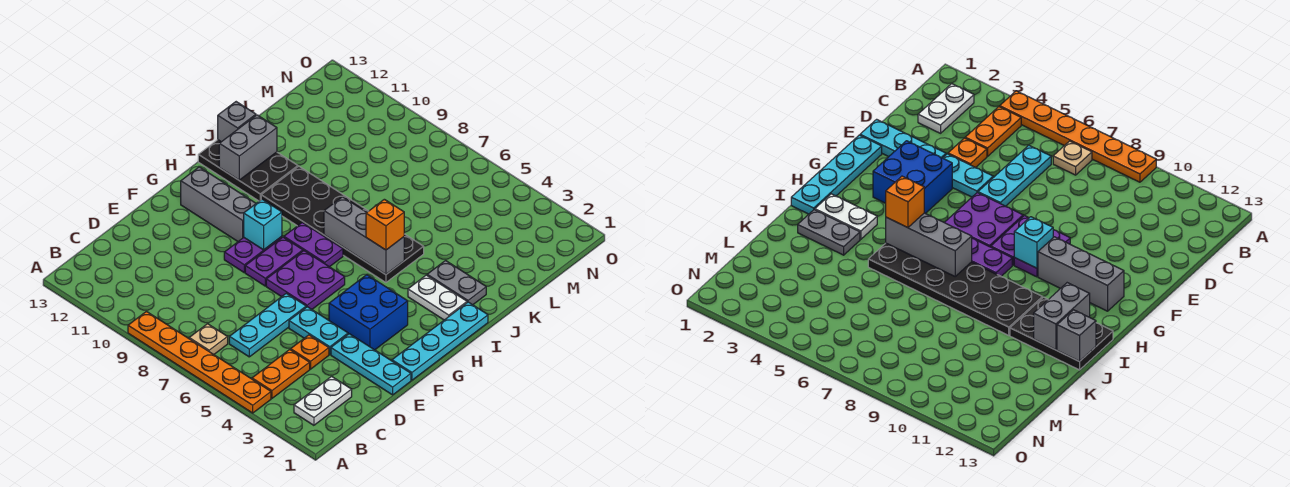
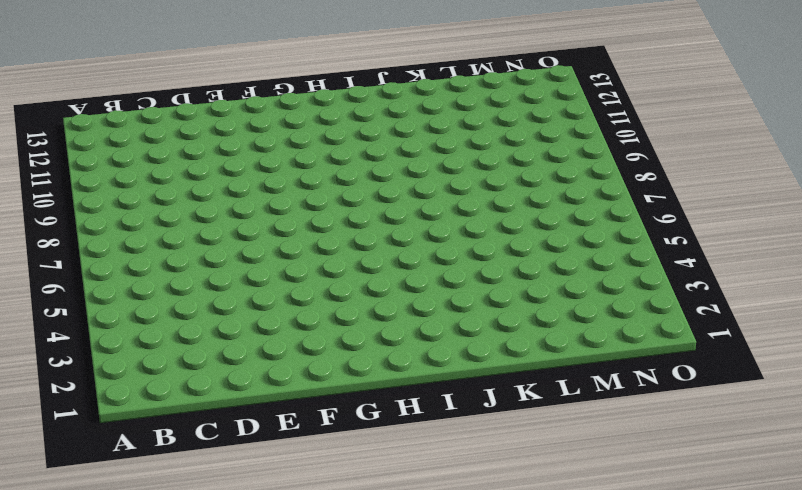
none -> orange plate A4:A9 level 1
none -> white plate B2:C2 level 1
none -> orange plate B4:C4 level 1

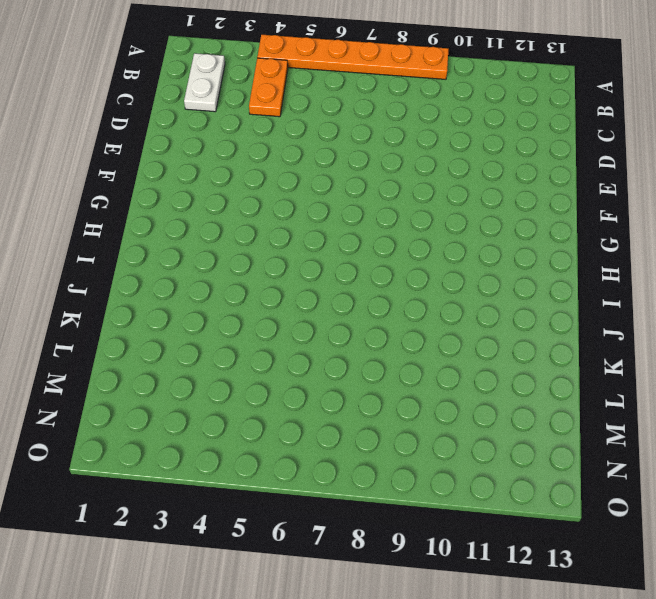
none -> tan plate B7 level 1
none -> cyan plate C6:E6 level 1
none -> orange plate D4 level 1

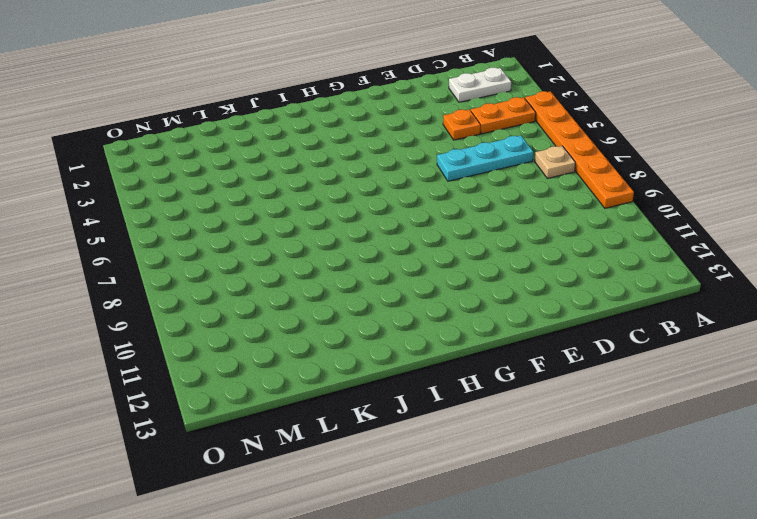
none -> cyan plate E1:E3 level 1
none -> cyan plate E4:E5 level 1
none -> cyan plate F1:I1 level 1

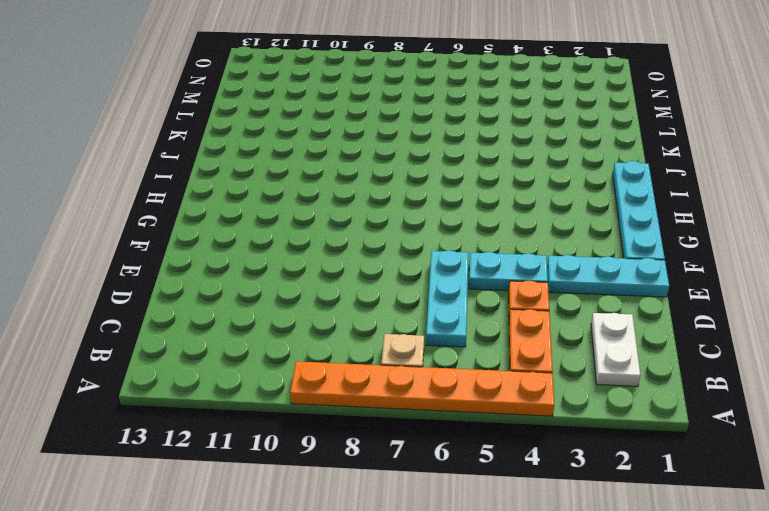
none -> blue brick F3:G4 level 1
none -> purple plate F6:G7 level 1
none -> purple plate F8:G8 level 1

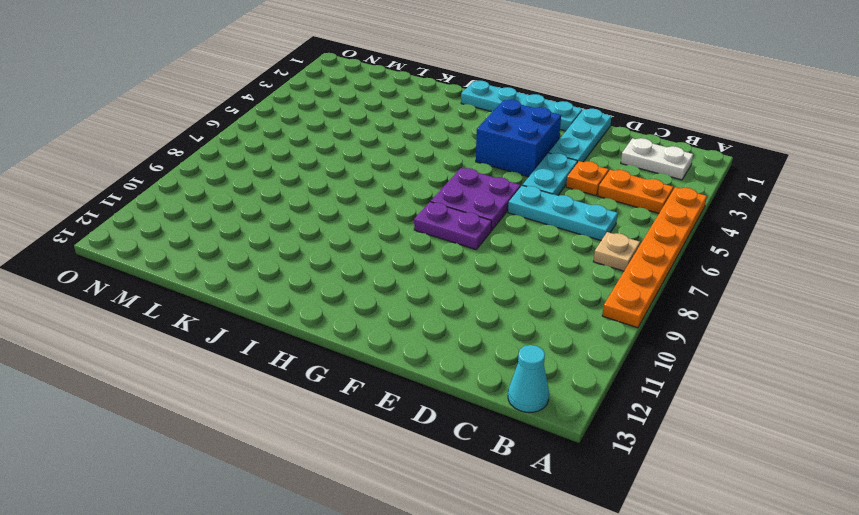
cyan cone B13 level 1 -> none
none -> purple plate F9:G9 level 1
none -> grey brick G10:G12 level 1
none -> purple plate H7:H8 level 1

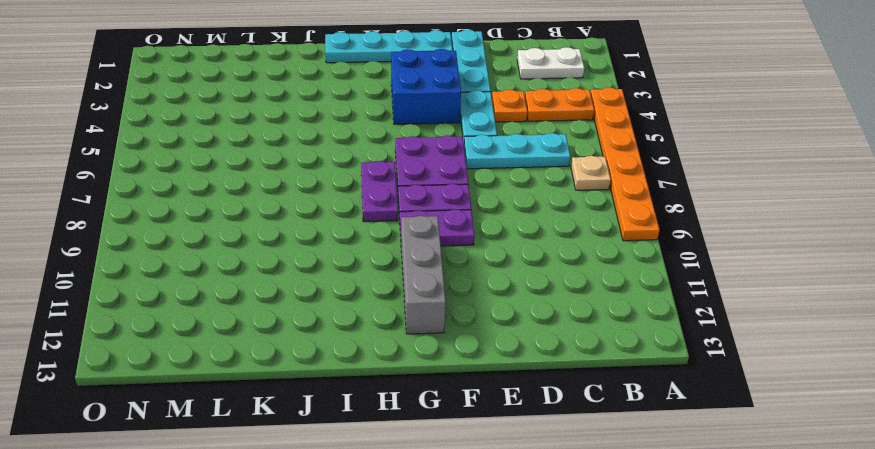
none -> white plate I2:I3 level 1
none -> black plate I5:J10 level 1
none -> black plate I11:J13 level 1

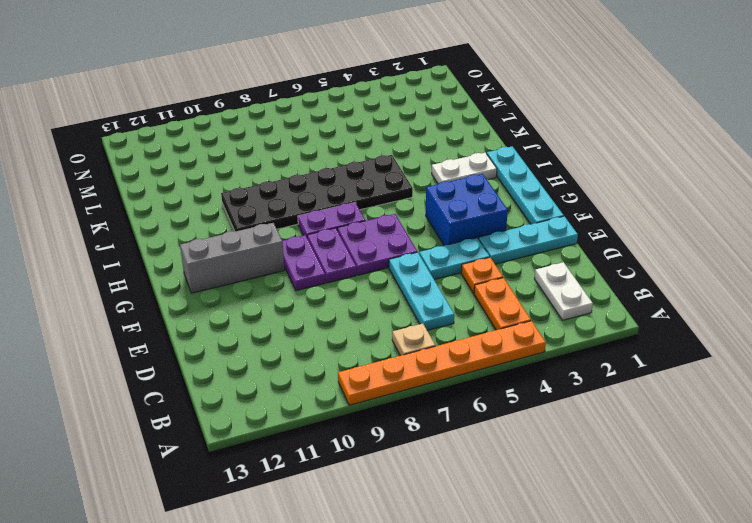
none -> black plate I11:J13 level 1
none -> grey plate J2:J3 level 1
none -> cyan brick G9 level 2

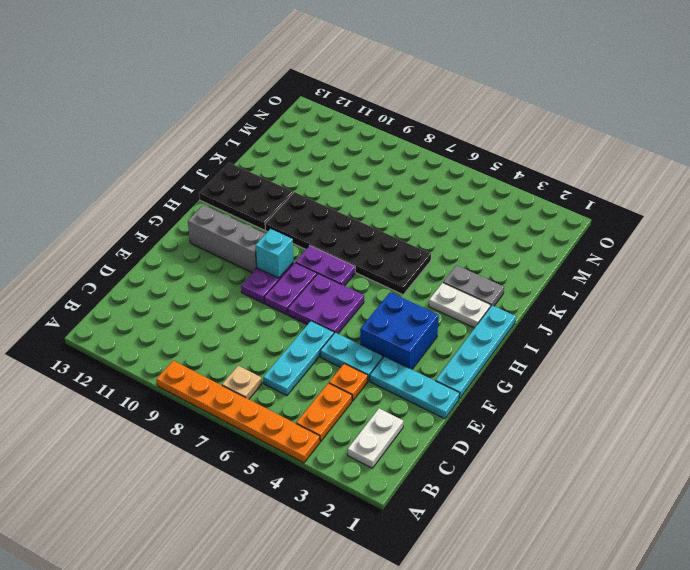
none -> grey brick I5:I7 level 2
none -> grey brick I12:J12 level 2
none -> grey brick J13 level 2

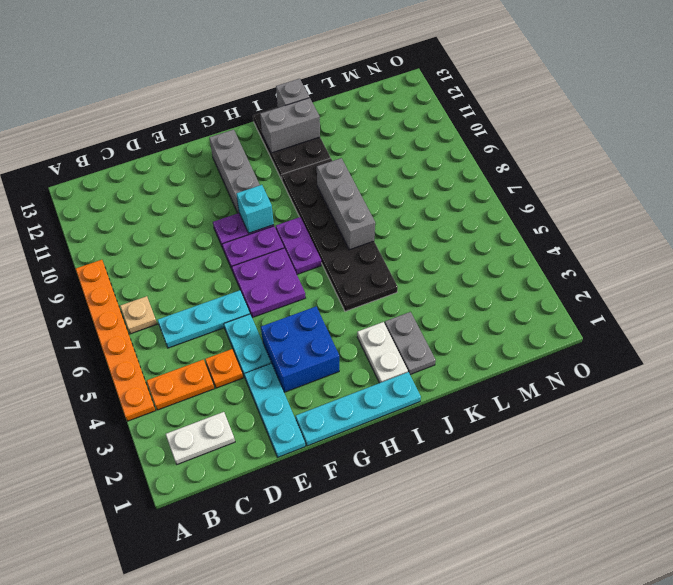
grey brick J7:J9 level 2 -> grey brick I5:I7 level 2
none -> orange brick I5 level 3

